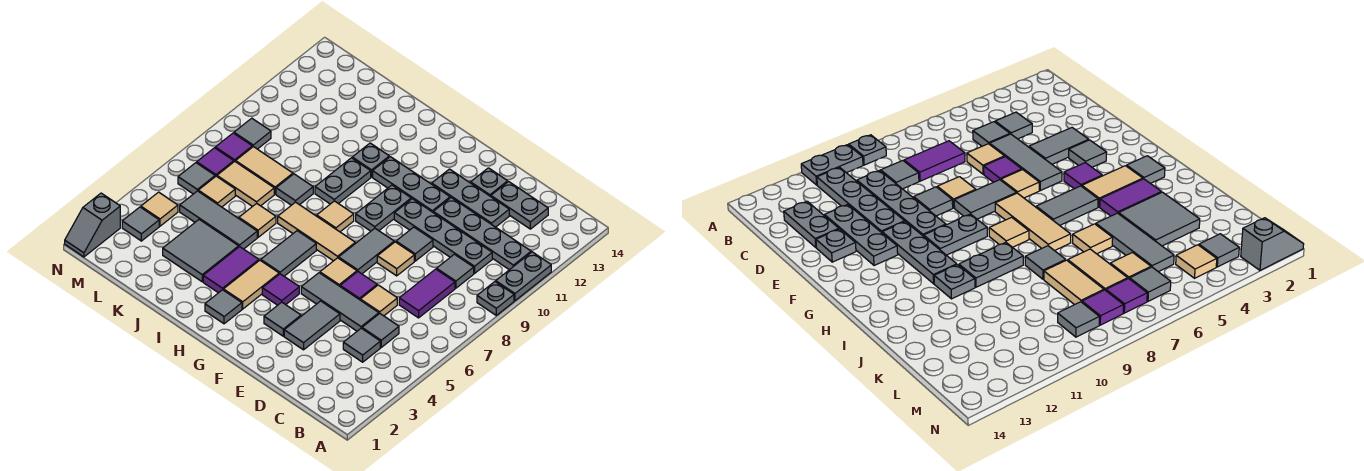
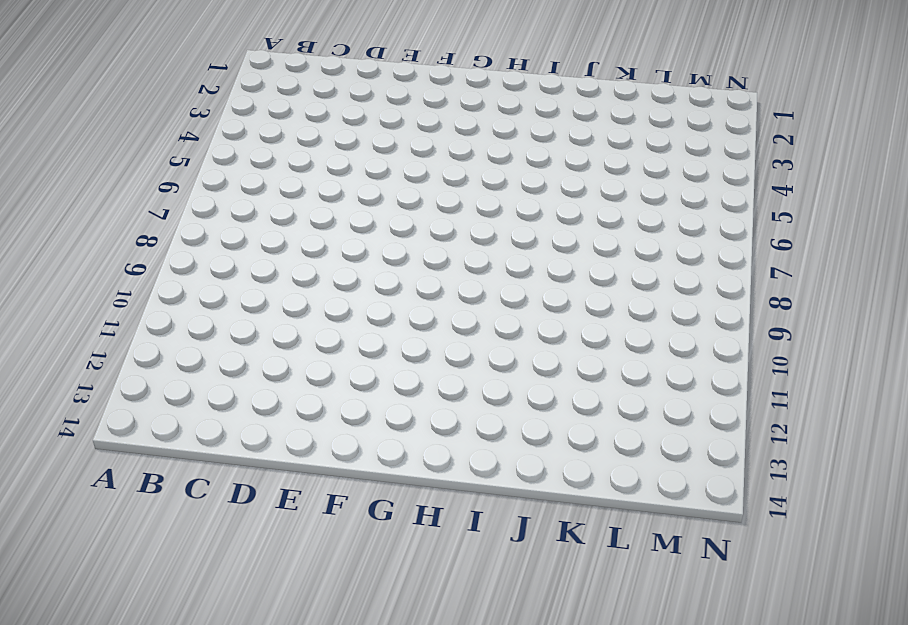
none -> grey plate A9 level 1
none -> grey plate A10:A11 level 1
none -> grey plate B11:E11 level 1
none -> grey tile C4 level 1

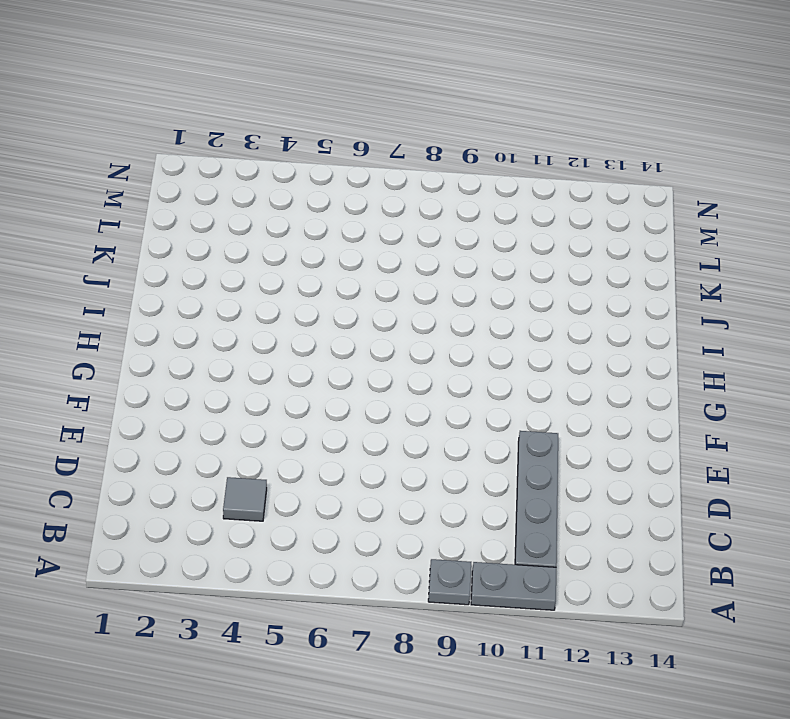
none -> grey tile C5 level 1
none -> purple tile C7:C8 level 1
none -> grey tile C9 level 1
none -> grey plate C10:F10 level 1

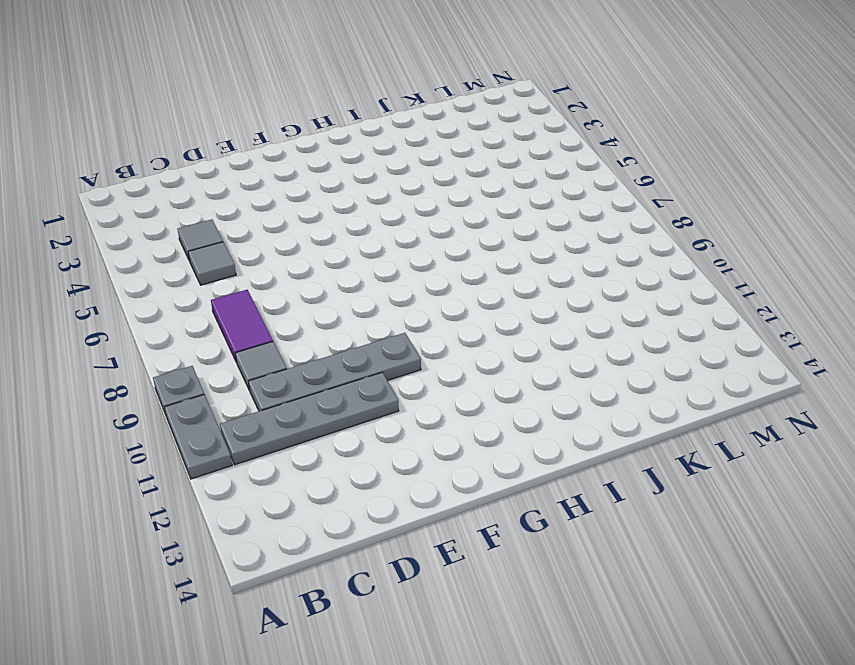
none -> grey plate C13:D13 level 1
none -> grey tile D5:F5 level 1
none -> tan tile D6 level 1
none -> grey plate D12:F12 level 1

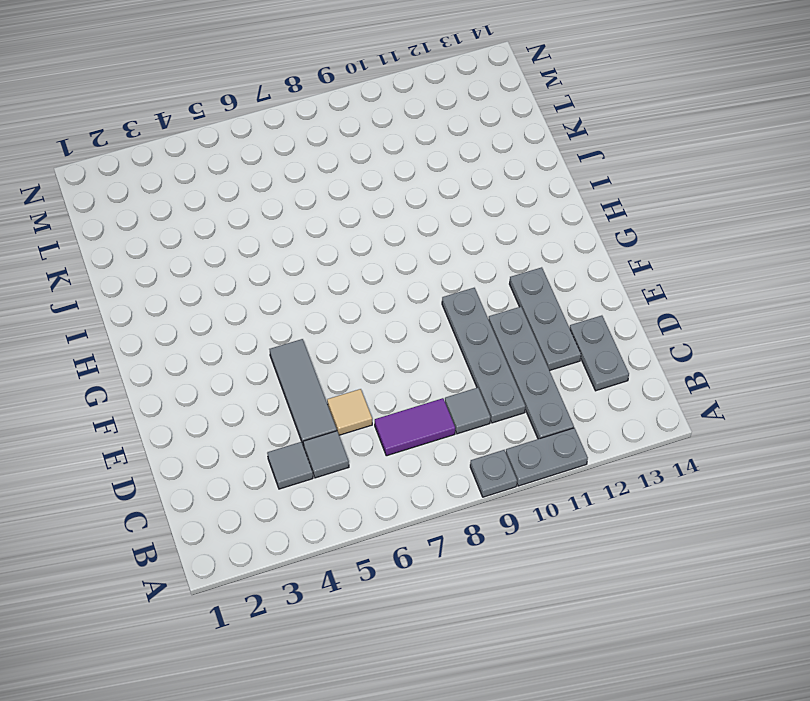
none -> grey tile E3:E4 level 1
none -> purple tile E6 level 1
none -> tan tile E8 level 1
none -> grey tile E9 level 1

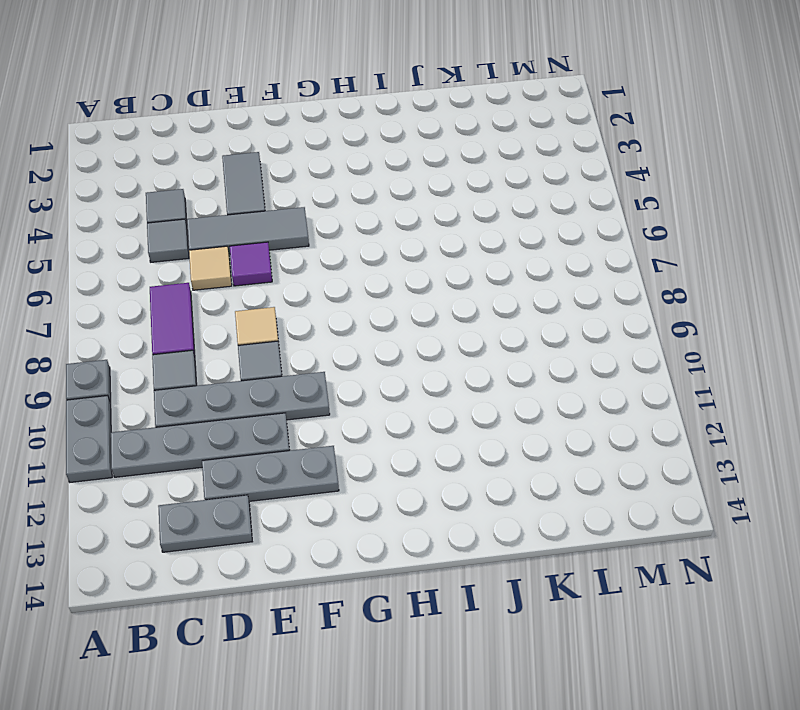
none -> grey plate E13 level 1
none -> grey tile F3 level 1
none -> tan tile F6 level 1
none -> grey tile F7:F8 level 1

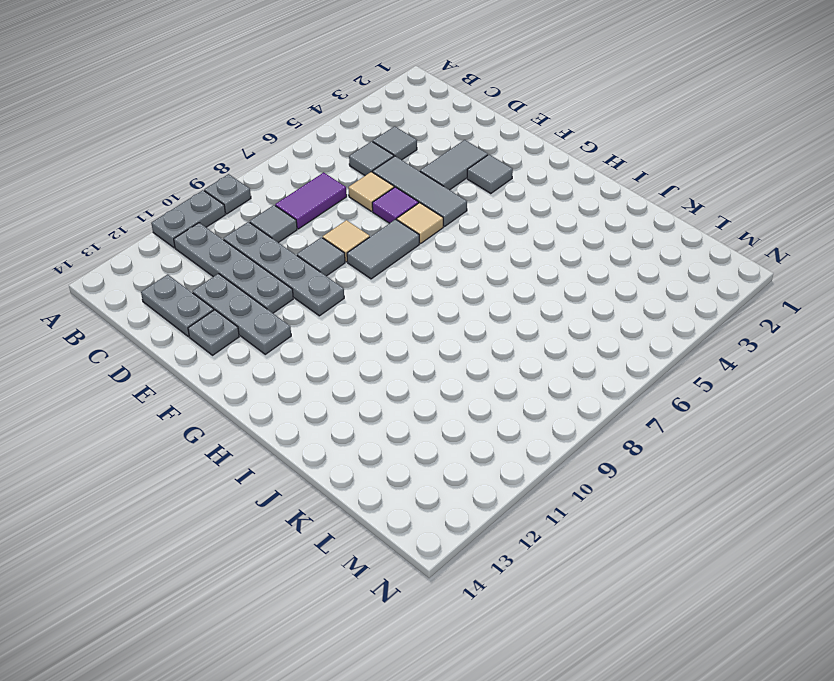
none -> grey plate F11:H11 level 1
none -> purple tile G4 level 1
none -> tan tile G7:I7 level 1
none -> grey plate G9:G10 level 1

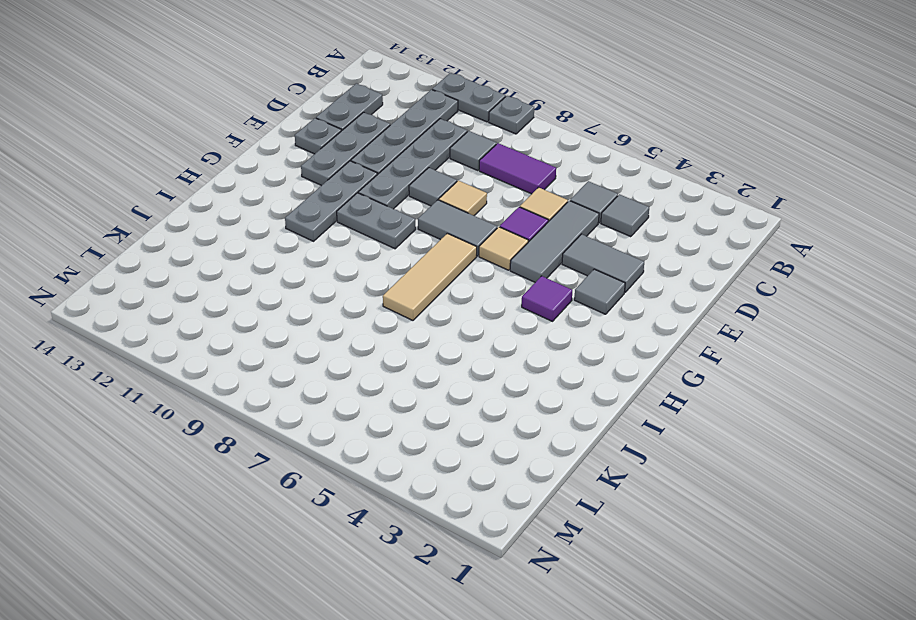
none -> grey tile H2 level 1
none -> tan tile H3:H4 level 1
none -> grey tile H5:H6 level 1
none -> tan tile H8 level 1

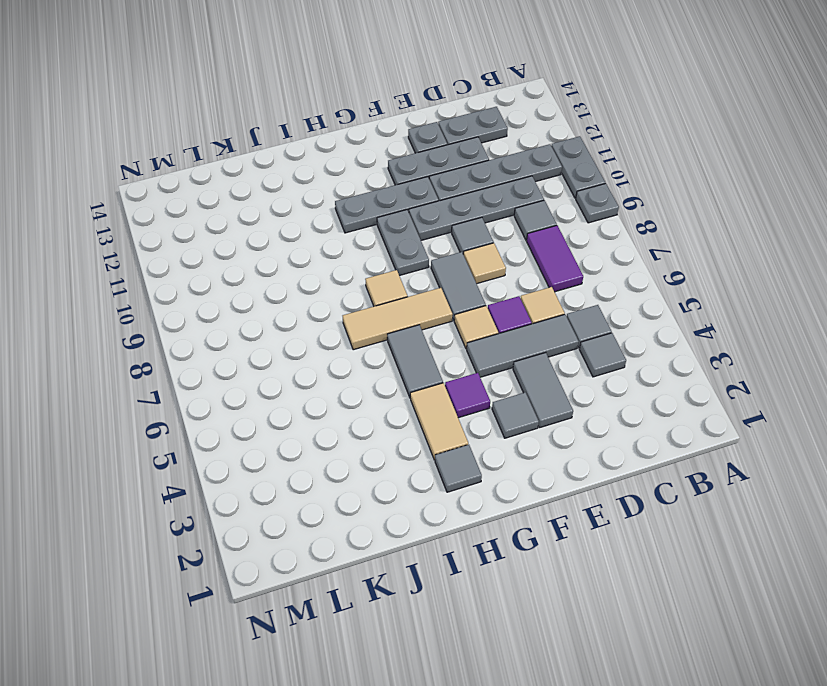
none -> purple tile I3:I4 level 1
none -> grey plate I9:I10 level 1
none -> grey plate I11 level 1
none -> grey tile J3:K4 level 1

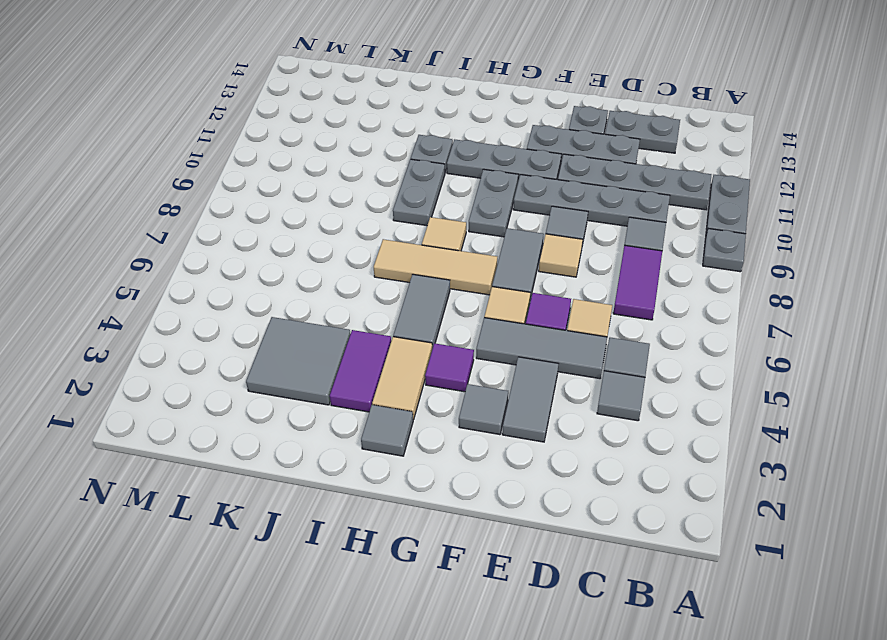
none -> grey tile J5:L5 level 1
none -> tan tile J6 level 1
none -> grey tile J8 level 1
none -> tan tile K7:L7 level 1

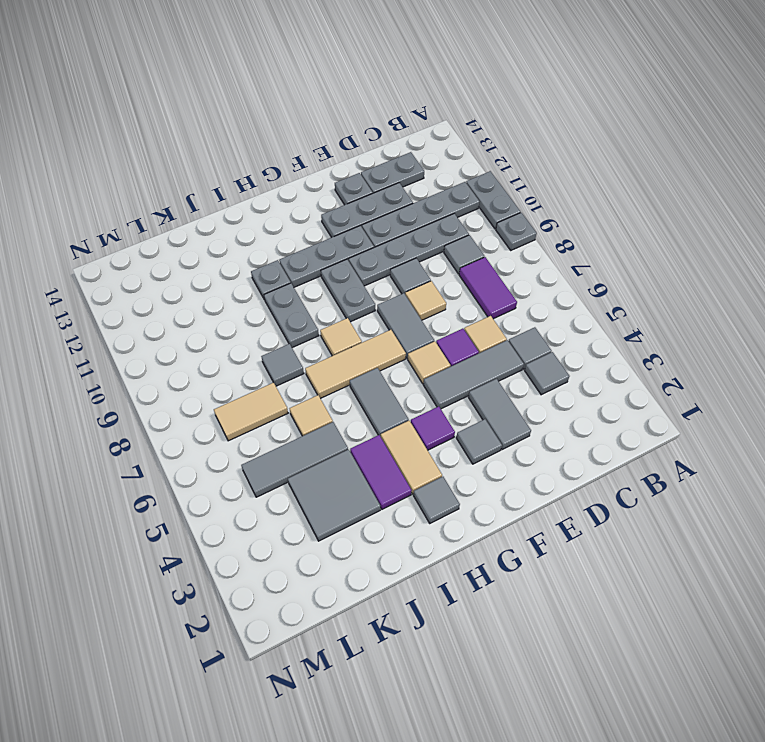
none -> tan tile K8:L8 level 1
none -> tan tile L6 level 1
none -> grey tile M3 level 1
none -> tan tile M4 level 1

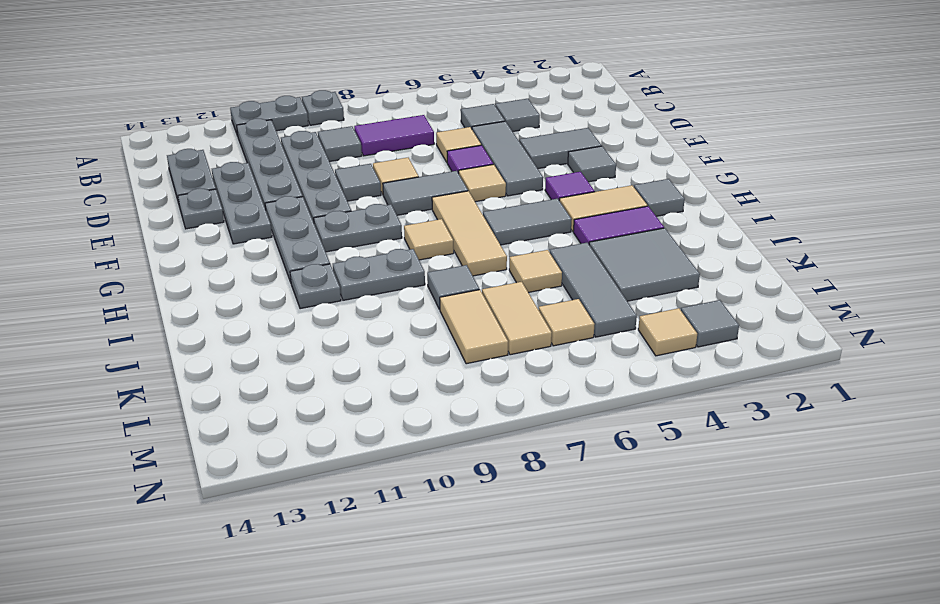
none -> grey tile M6 level 1
none -> purple tile M7 level 1
none -> purple tile M8 level 1
none -> grey tile M9 level 1

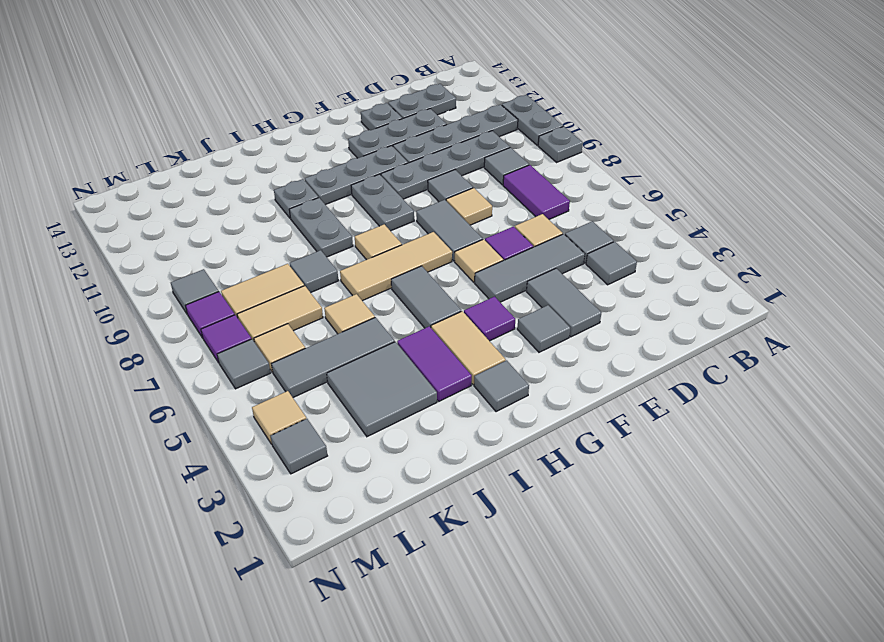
none -> grey slope N1:N2 level 1 top 2

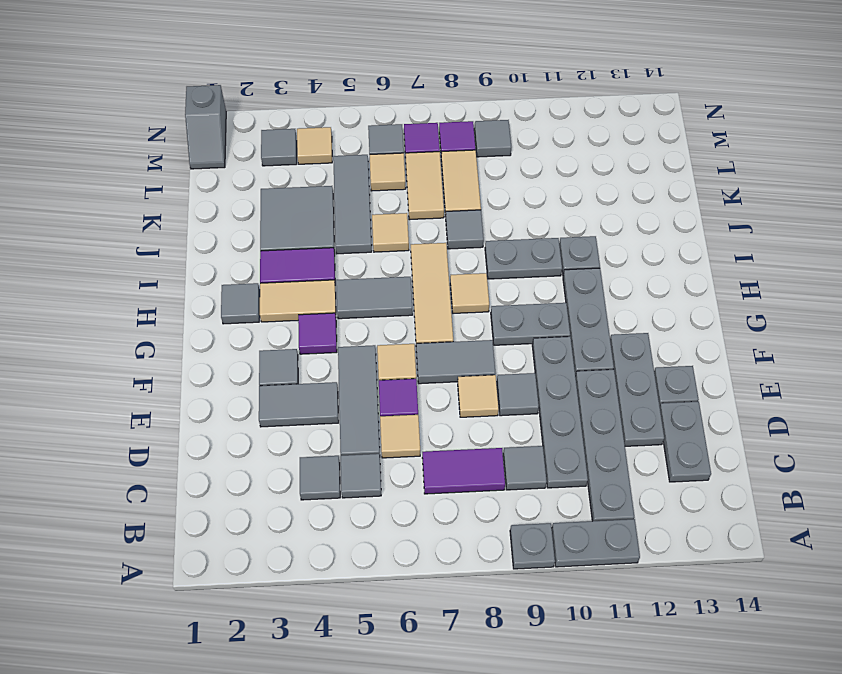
grey slope M1:N1 level 1 top N -> grey slope N1:N2 level 1 top 2

